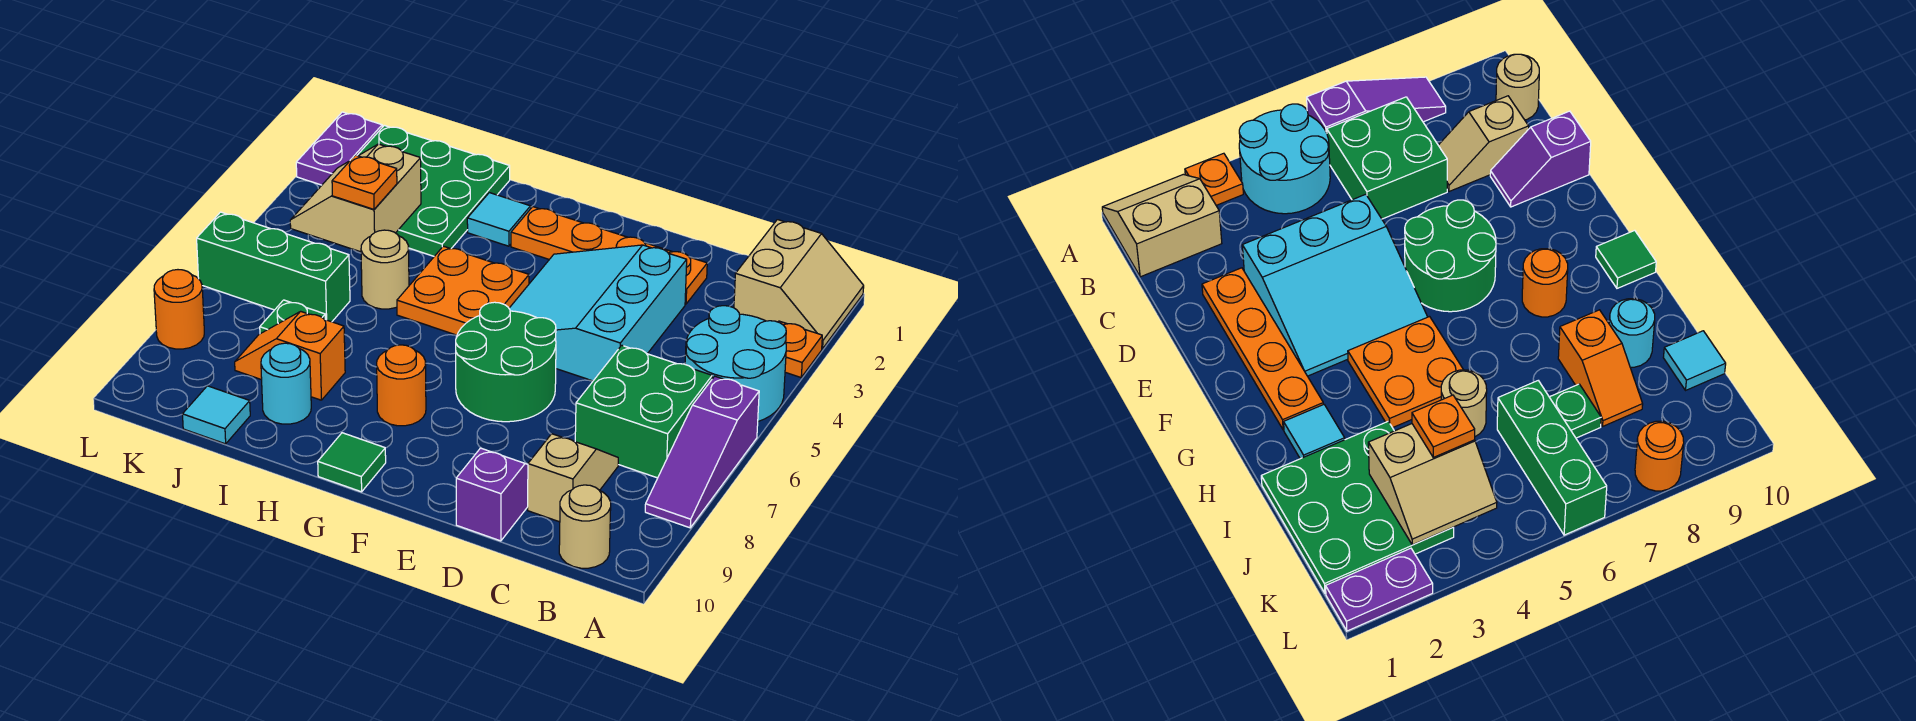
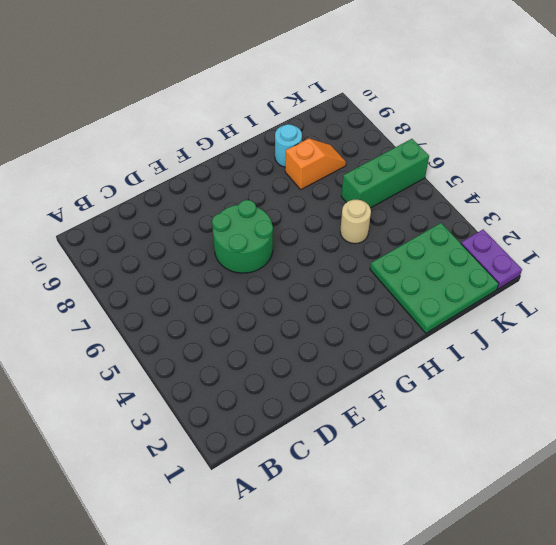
none -> tan slope A1:B2 level 1 top B
none -> orange plate A3 level 1
none -> cyan round brick A4:B5 level 1

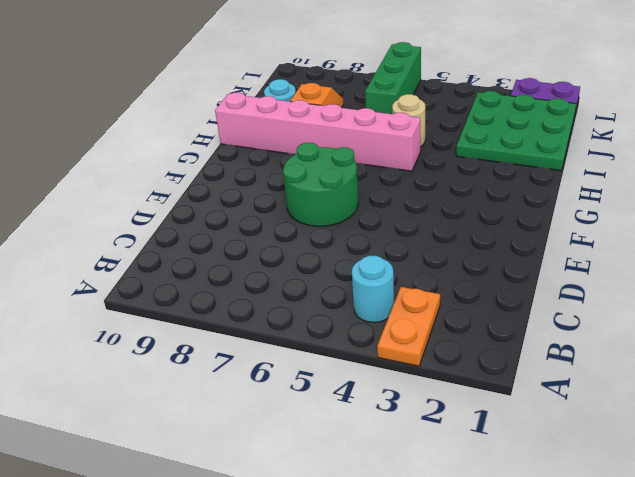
orange plate A3:B3 level 1 -> orange plate A3 level 1
cyan round brick B4 level 1 -> cyan round brick A4:B5 level 1
pink brick H5:H10 level 1 -> orange plate G4:H5 level 1
none -> tan slope A1:B2 level 1 top B
none -> purple slope A6:A8 level 1 top 6
none -> green brick B6:C7 level 1

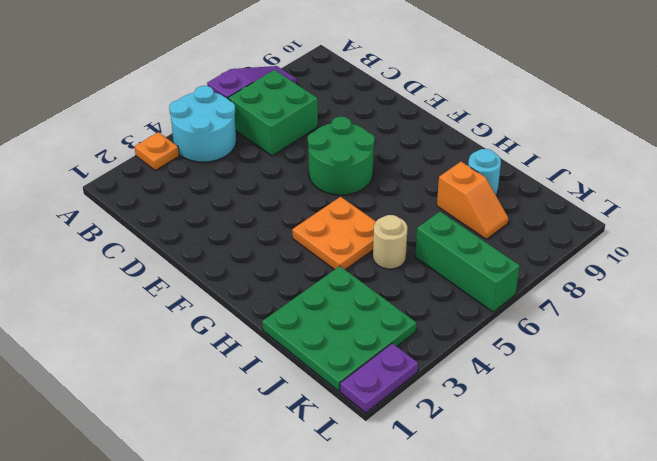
none -> tan slope A1:B2 level 1 top B
none -> tan round brick B10 level 1
none -> tan slope C8:C9 level 1 top 9

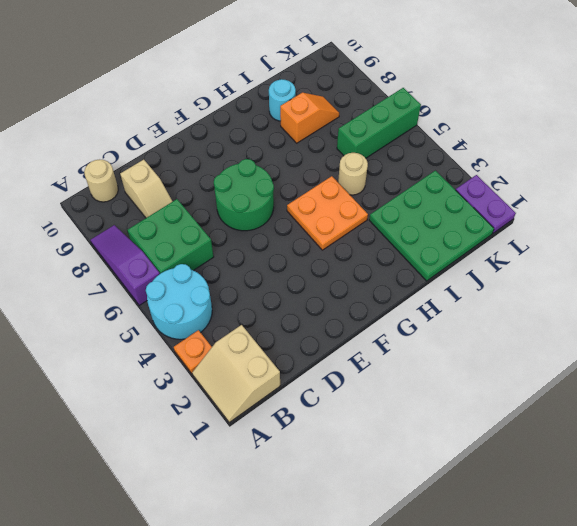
none -> orange plate D2:G2 level 1
none -> cyan slope D3:F5 level 1 top D
none -> purple slope D9:D10 level 1 top 10

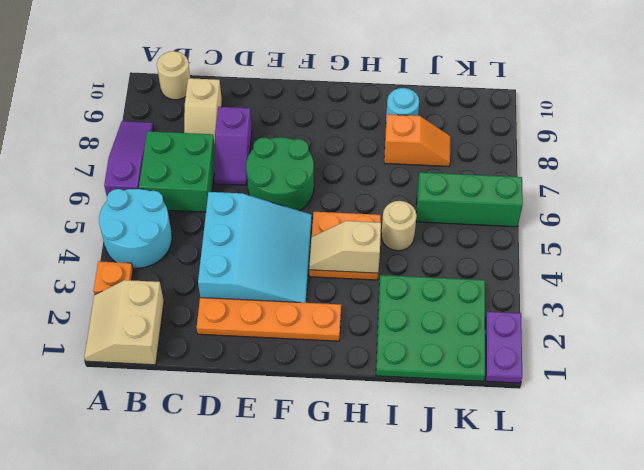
purple slope D7:D8 level 1 top 8 -> purple slope D9:D10 level 1 top 10
tan slope G4:H4 level 2 top H -> none
none -> orange round brick G8 level 1
none -> green tile G10 level 1
none -> cyan tile H2 level 1

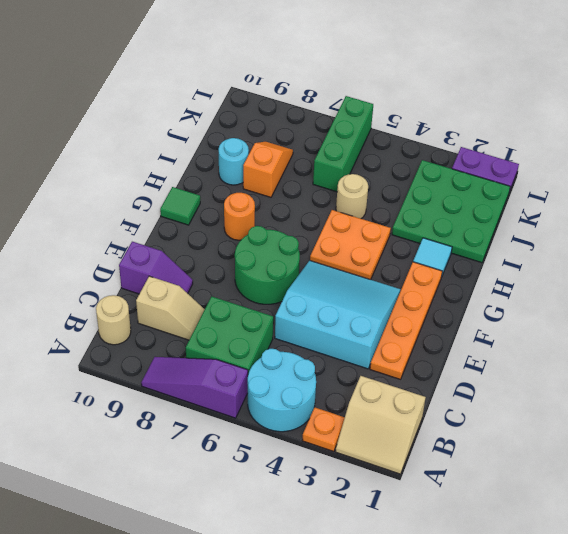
none -> green plate J7 level 1
none -> cyan tile J10 level 1
none -> orange round brick L8 level 1

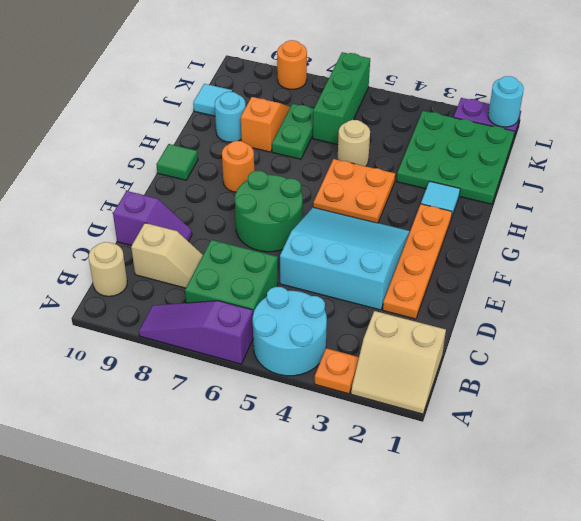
green plate I7:J7 level 1 -> green plate J7 level 1
cyan round brick L1 level 2 -> none
none -> tan slope J3:K4 level 2 top J
none -> orange plate J4 level 3

